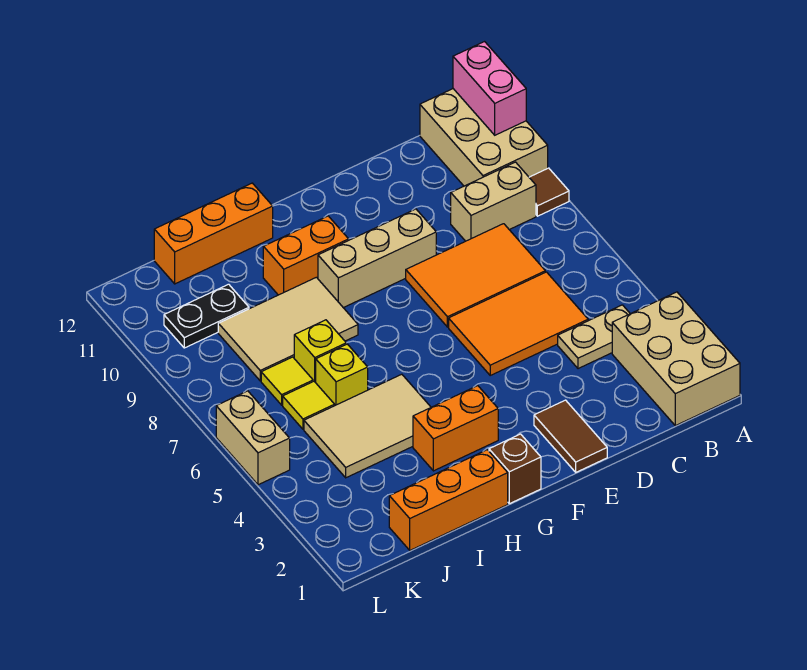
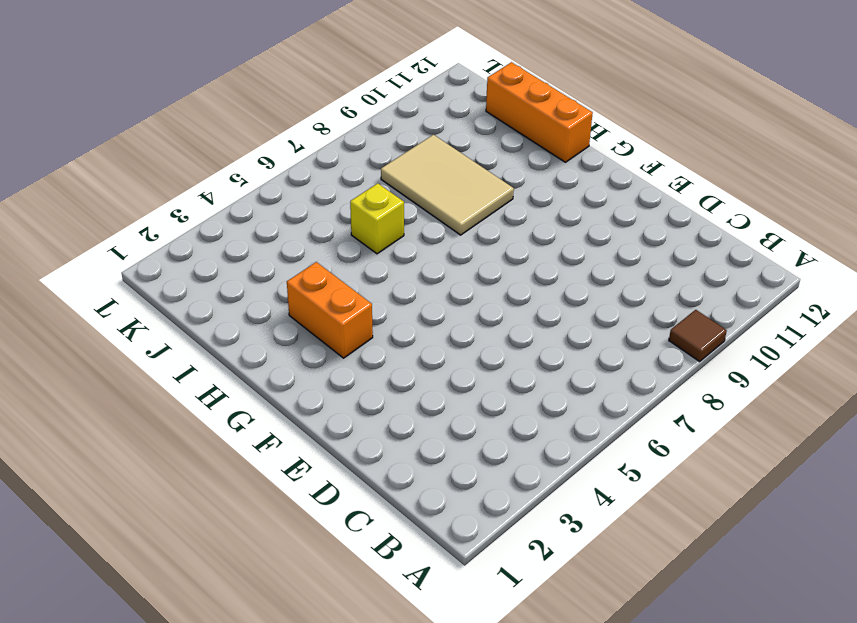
none -> tan brick A1:B3 level 1
none -> tan brick A10:B12 level 1
none -> tan plate B4:C4 level 1

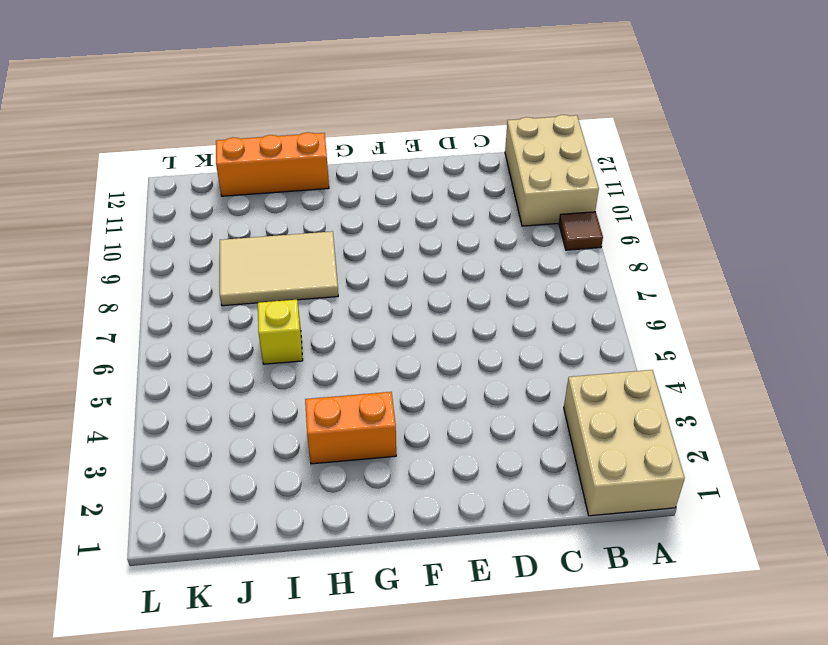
none -> tan plate B4:C4 level 1
none -> tan brick B9:C9 level 1
none -> orange tile C5:E6 level 1

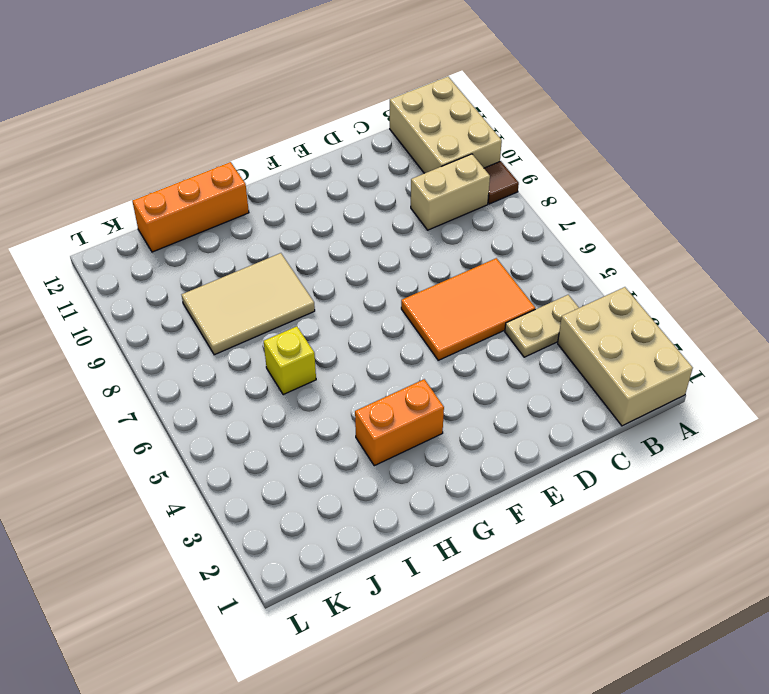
none -> orange tile C7:E8 level 1
none -> brown tile E1:E2 level 1
none -> tan brick E9:G9 level 1

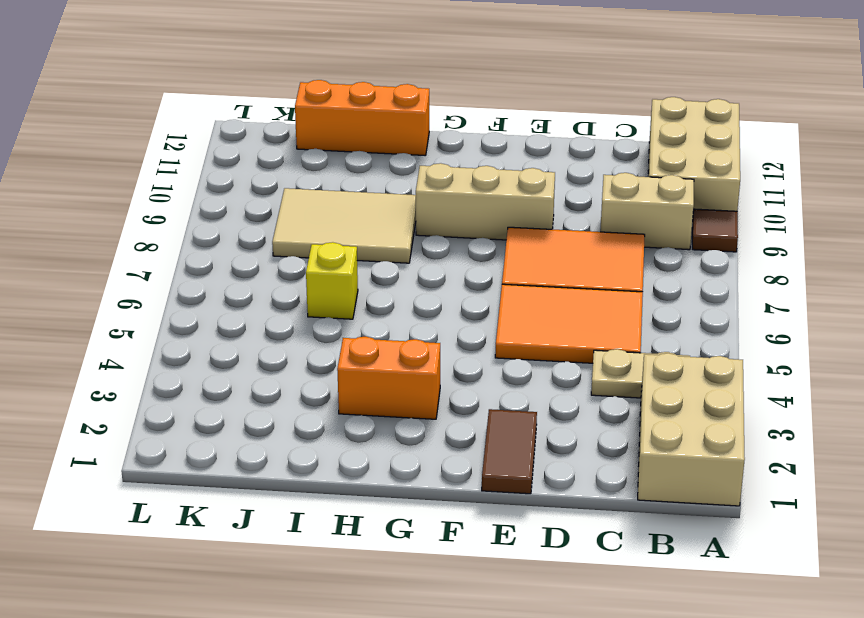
none -> brown brick G1 level 1
none -> orange brick G10:H10 level 1
none -> orange brick H1:J1 level 1

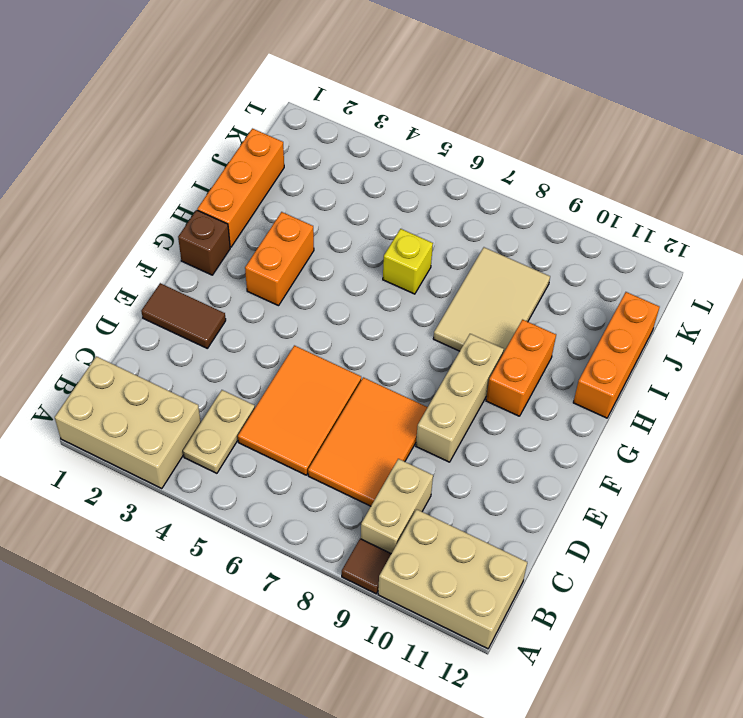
none -> tan tile H4:J5 level 1
none -> yellow brick I7 level 1
none -> yellow tile J6 level 1

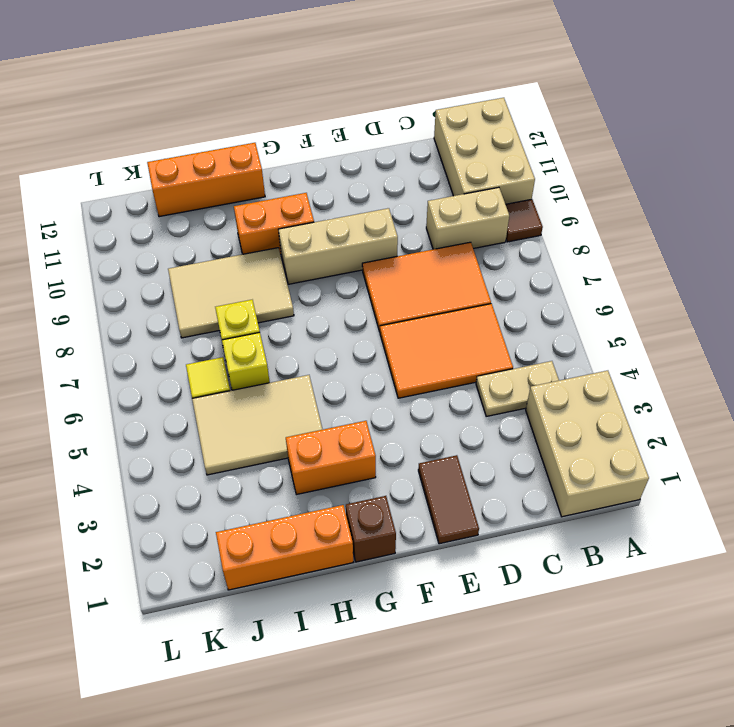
none -> yellow tile J7 level 1
none -> black plate J10:K10 level 1
none -> tan brick L5:L6 level 1

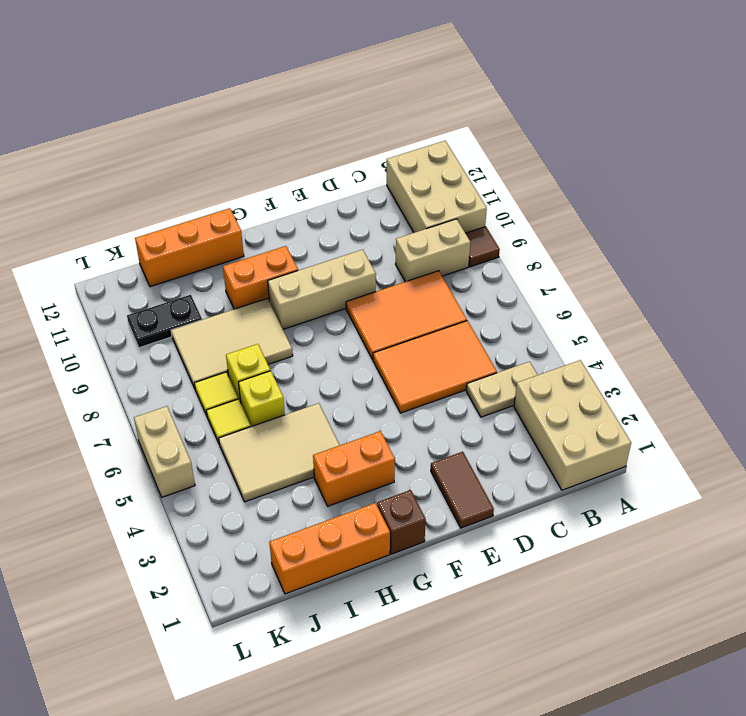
none -> pink brick A11:A12 level 2

